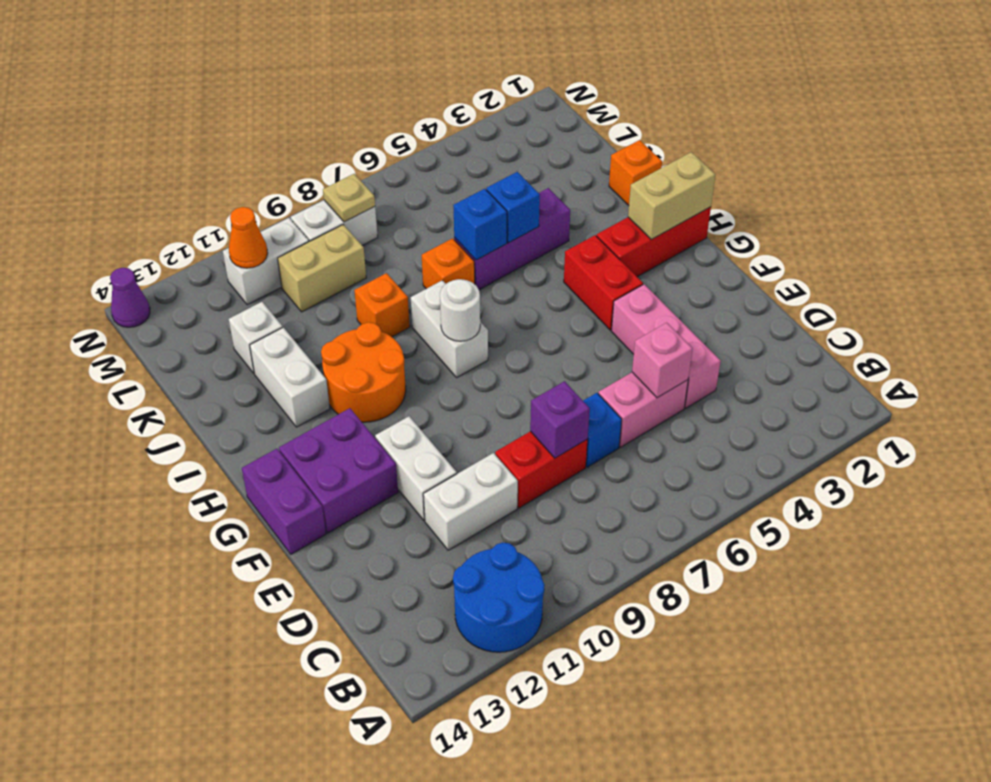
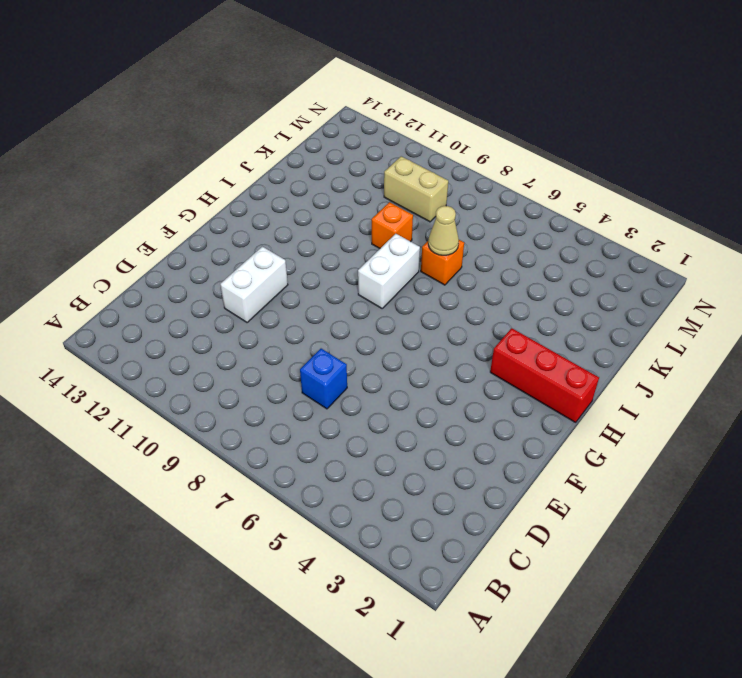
tan cone J7 level 2 -> none
none -> blue round brick A11:B12 level 1
none -> pink brick D4:F4 level 1
none -> pink brick D5:D6 level 1
none -> red brick D8:D9 level 1

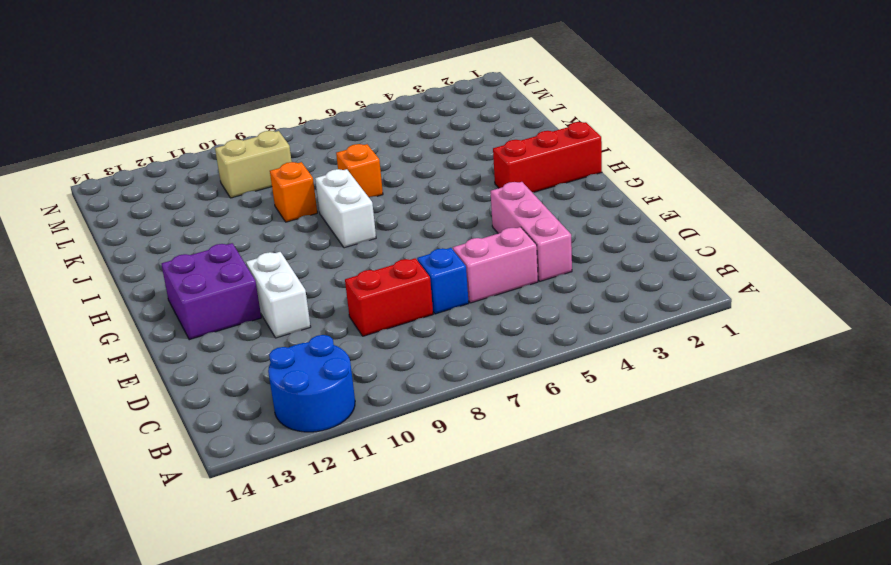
none -> white brick D10:D11 level 1
none -> purple brick F14:G14 level 1
none -> red brick G4:H4 level 1
none -> orange round brick H10:I11 level 1

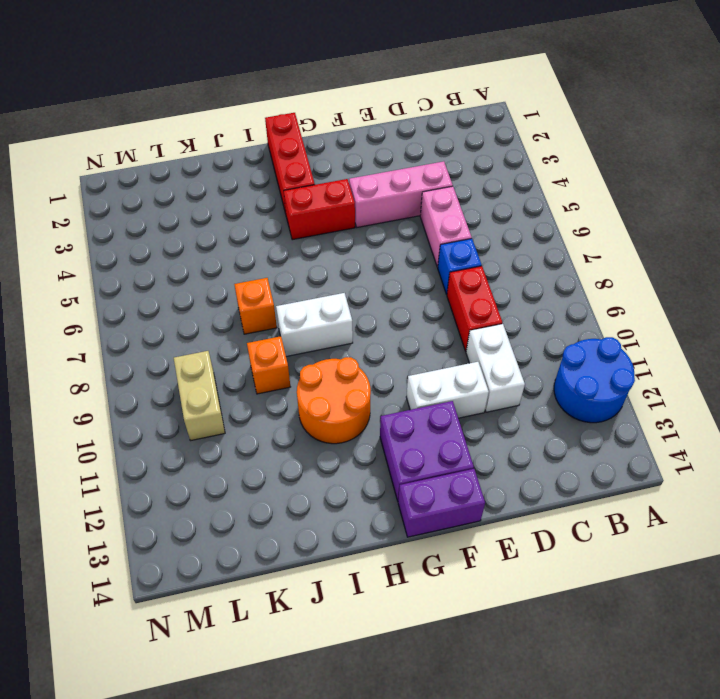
none -> white brick I12:J12 level 1
none -> orange brick J1 level 1
none -> purple brick J4:J6 level 1
none -> white brick K12 level 1

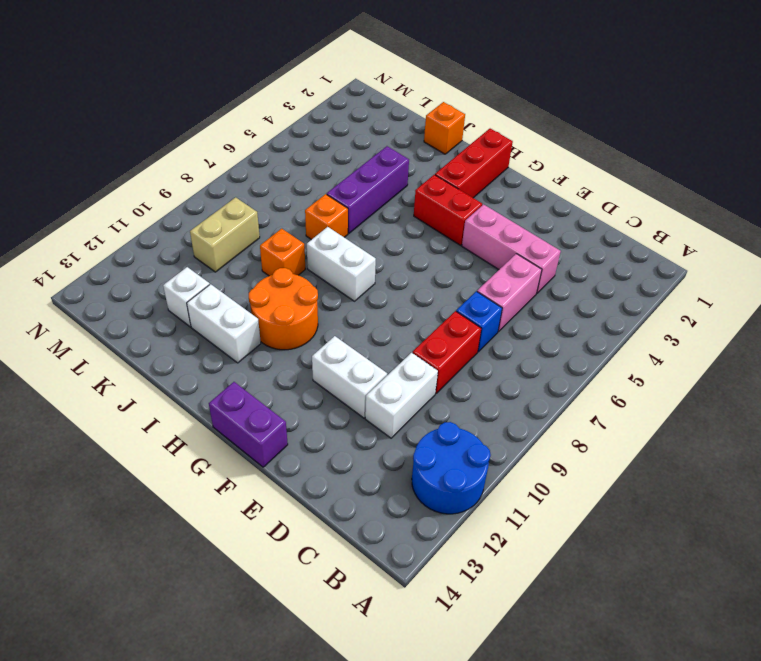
none -> purple brick F12:G13 level 1
none -> white brick M8:M9 level 1
none -> white brick M10:M11 level 1
none -> purple cone N14 level 1

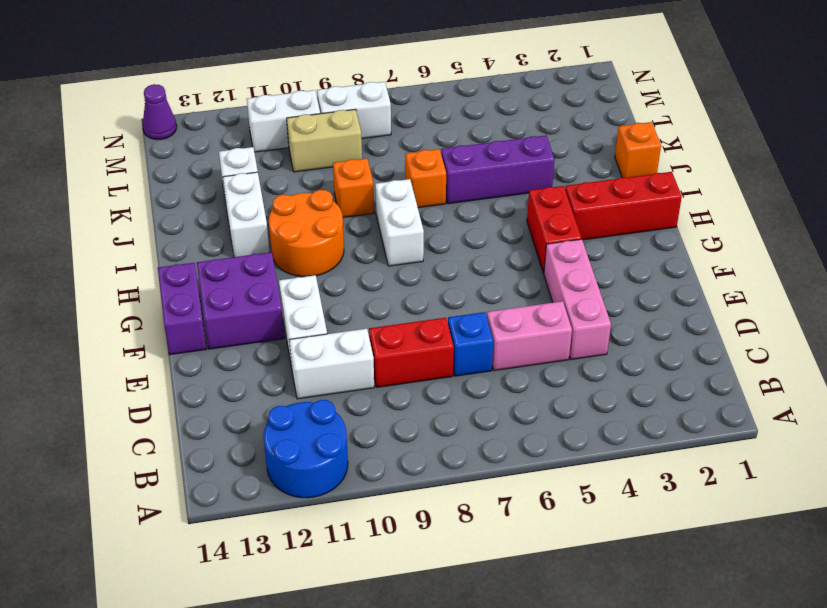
none -> pink brick D5 level 2
none -> purple brick D8 level 2
none -> tan brick H1:H2 level 2
none -> white round brick H8 level 2

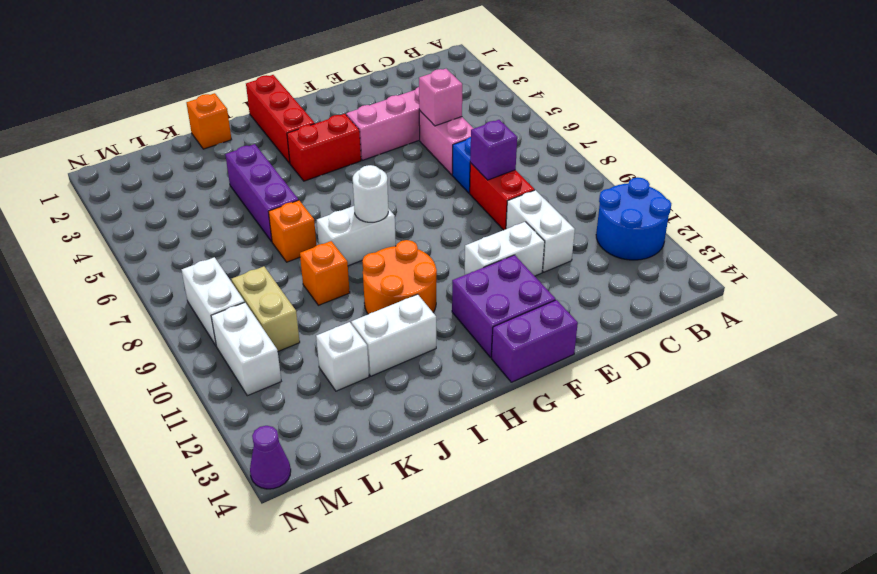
none -> tan brick H1:H2 level 2
none -> blue brick J5 level 2
none -> blue brick J6 level 2
none -> tan plate M8 level 2

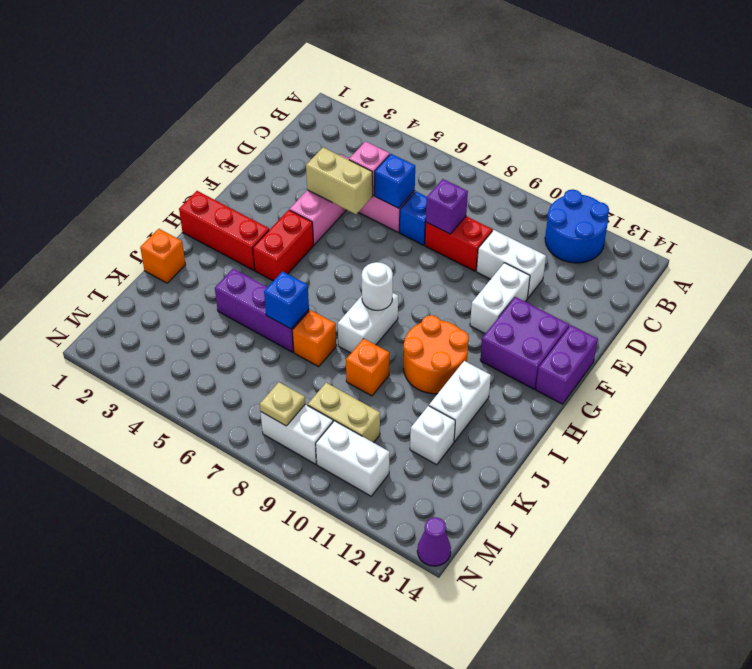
blue brick D6 level 2 -> blue brick J5 level 2
tan brick E4:E5 level 2 -> tan brick H1:H2 level 2
none -> orange cone M11 level 2

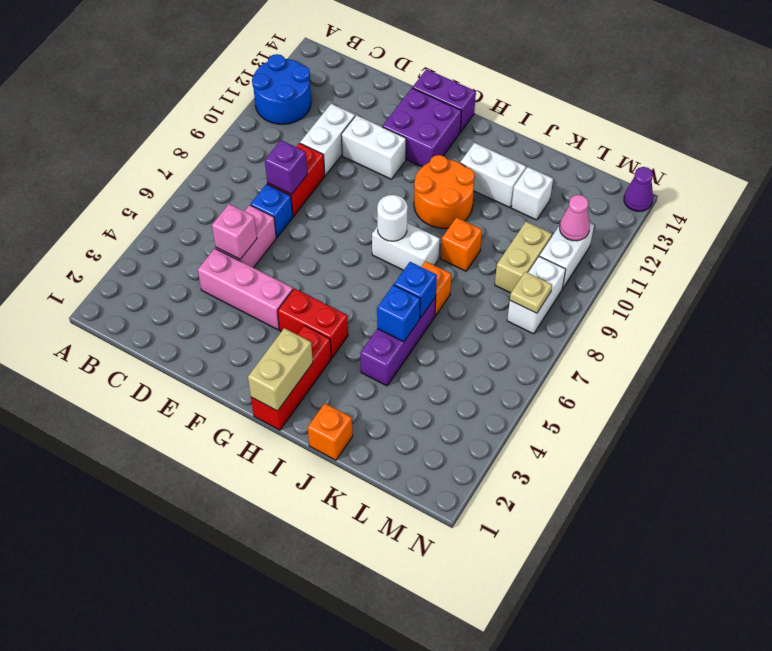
pink cone M11 level 2 -> orange cone M11 level 2

